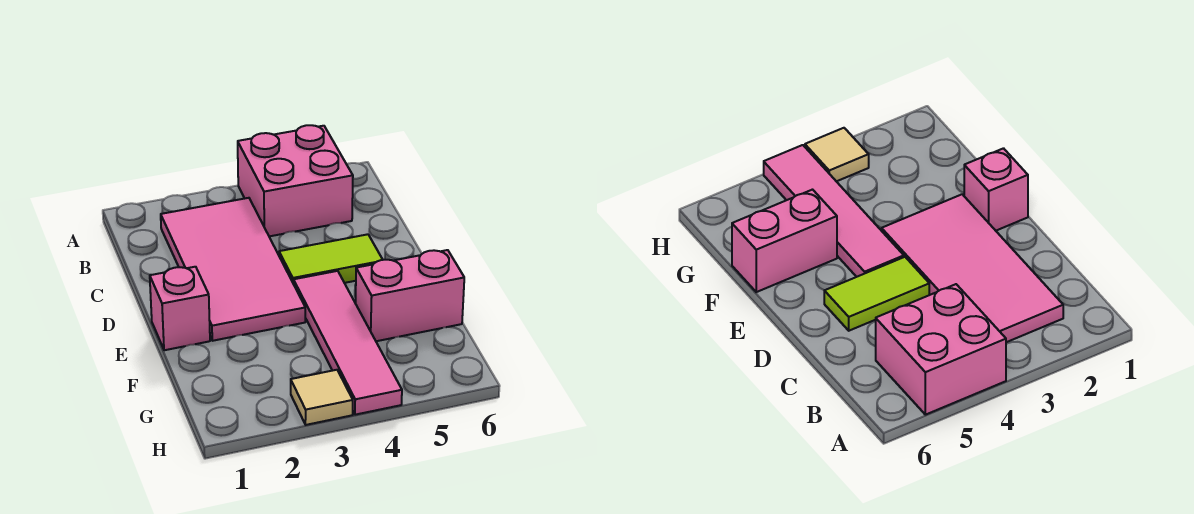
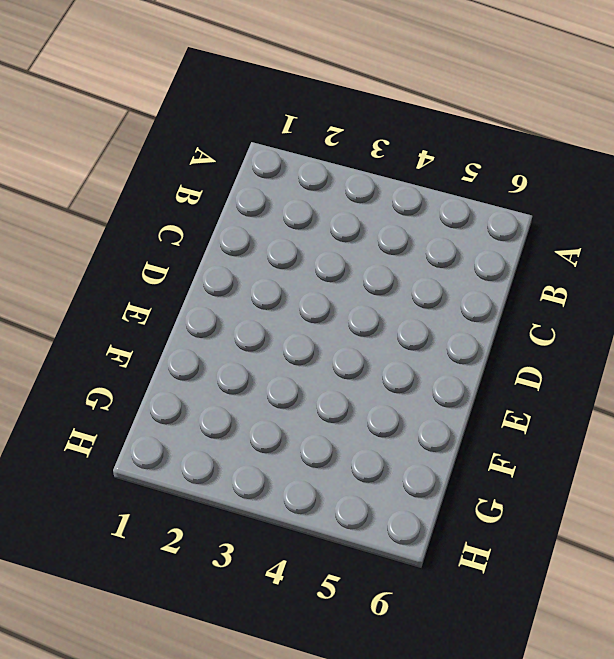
none -> pink brick A4:B5 level 1
none -> pink tile B2:E3 level 1

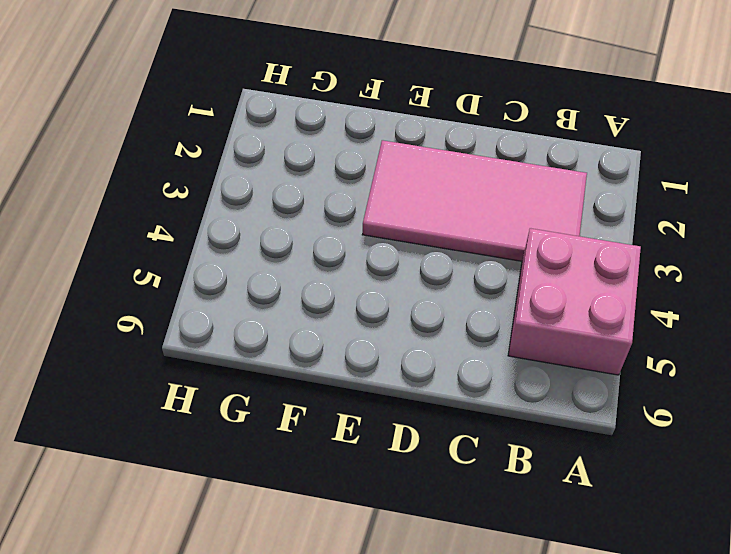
none -> lime tile D4:D5 level 1
none -> pink brick E1 level 1

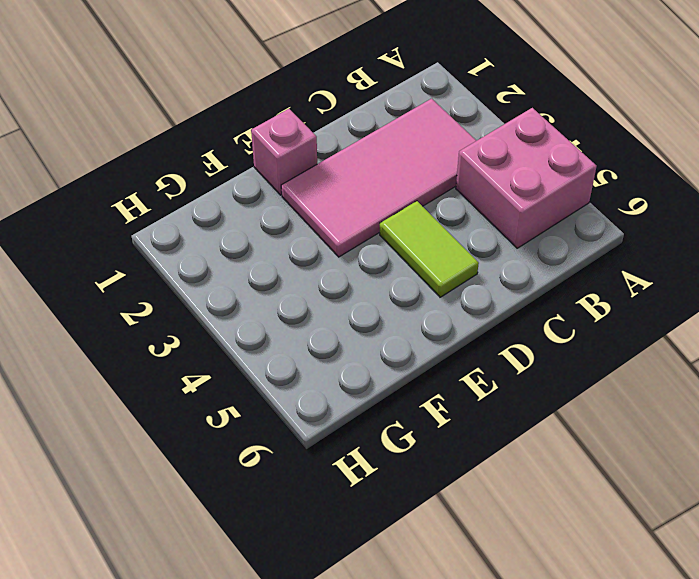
none -> pink tile E4:H4 level 1
none -> pink brick F5:F6 level 1

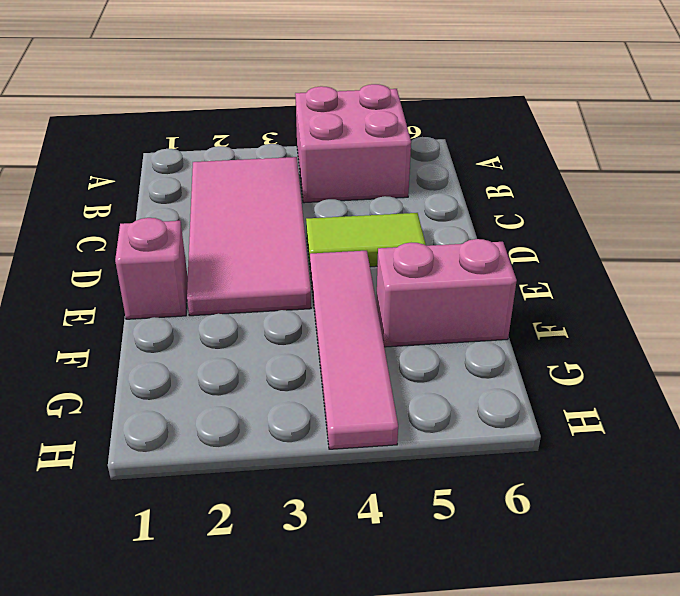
none -> tan tile H3 level 1

